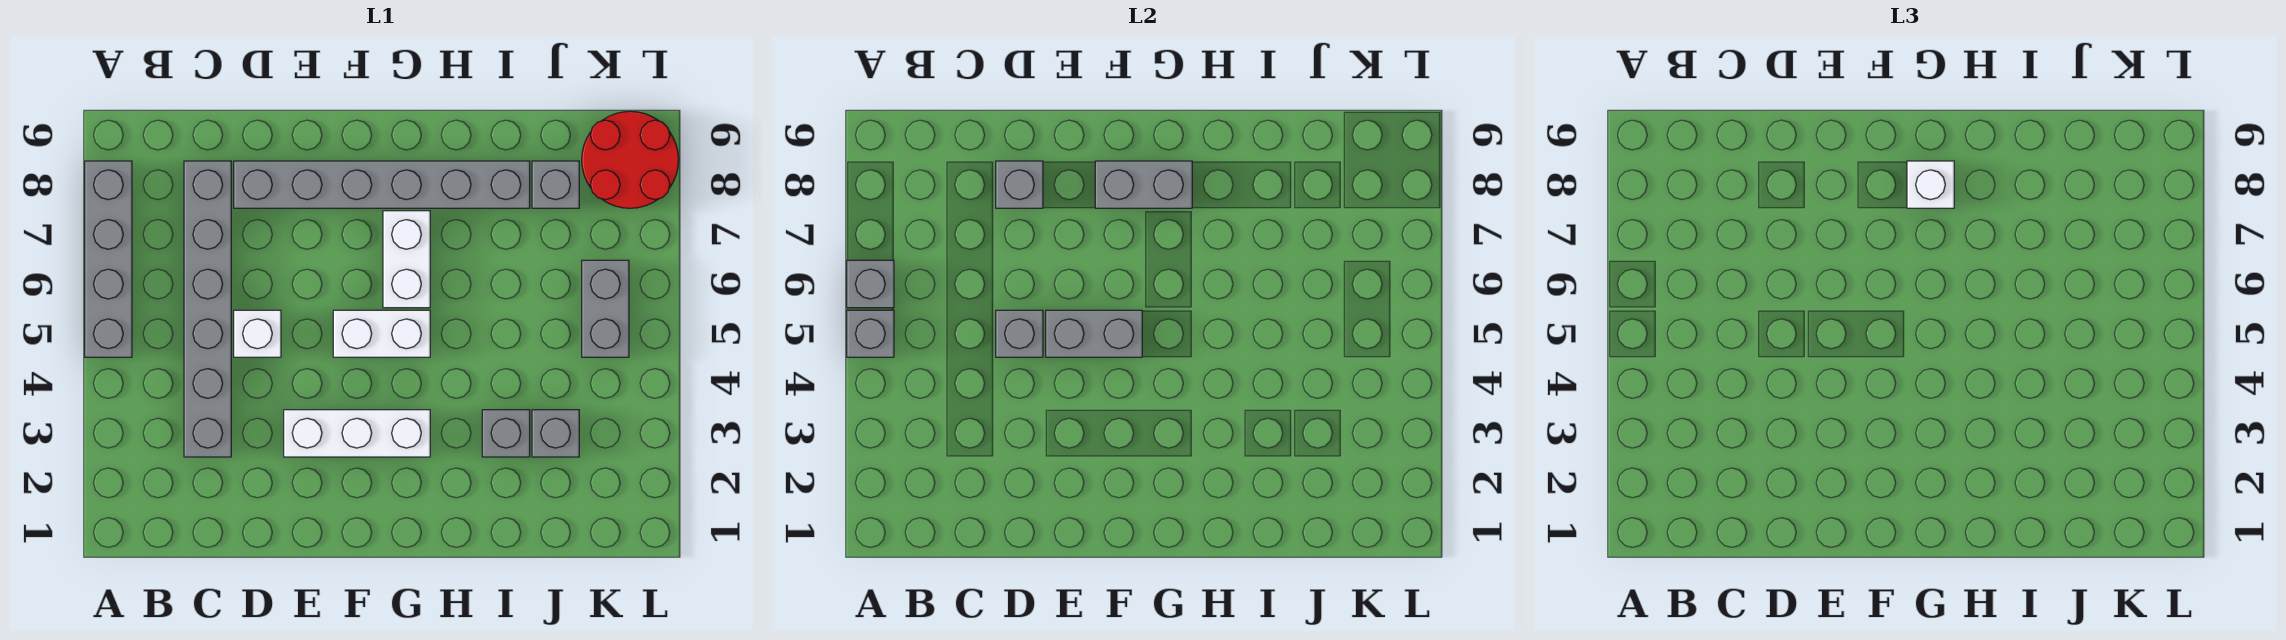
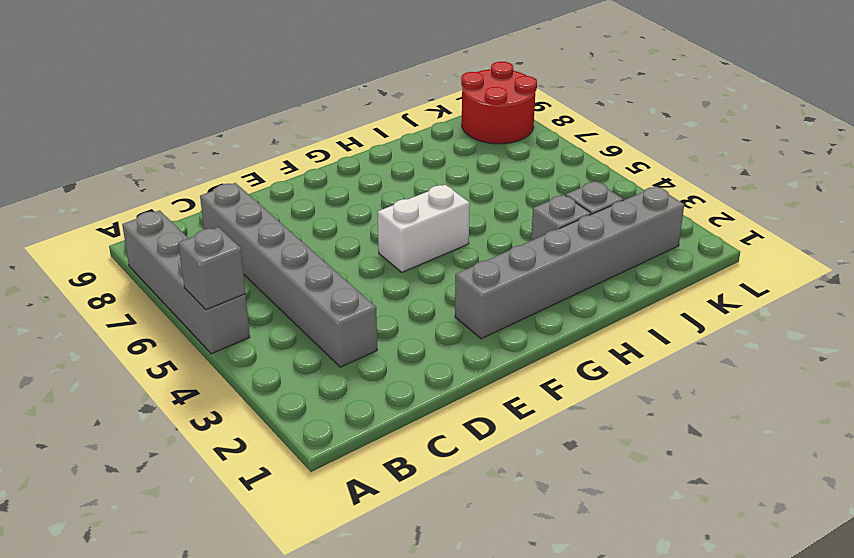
grey brick F2:K2 level 1 -> grey brick D8:I8 level 1
none -> white brick D5 level 1
none -> white brick E3:G3 level 1
none -> white brick G6:G7 level 1

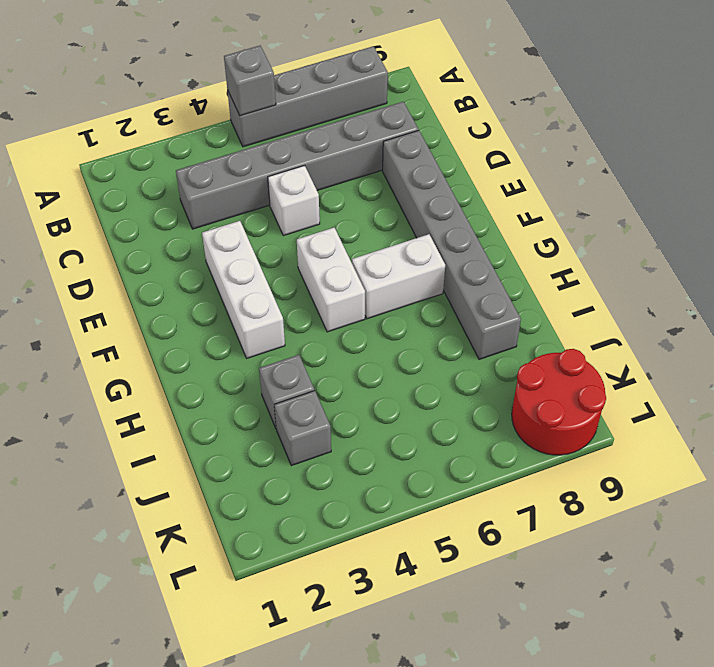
none -> grey brick J8 level 1
none -> grey brick K5:K6 level 1
none -> grey brick A6 level 2

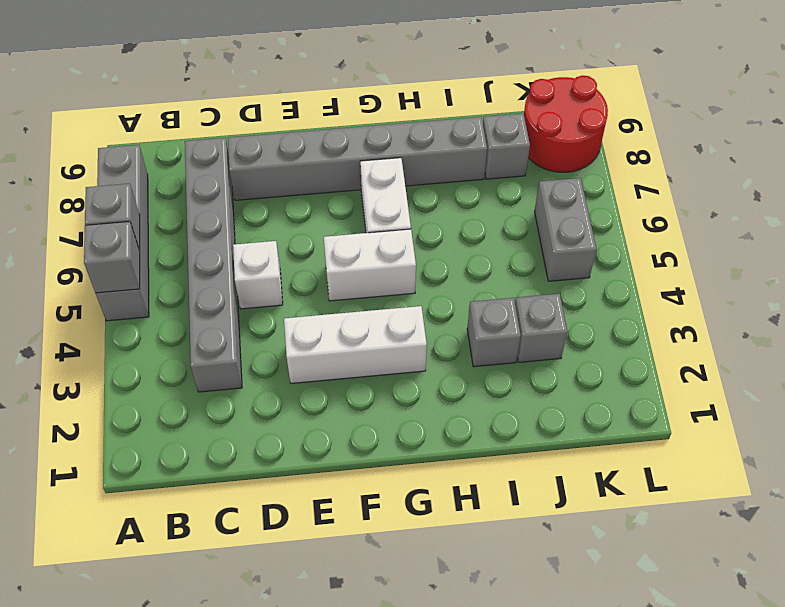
none -> grey brick D5 level 2
none -> grey brick D8 level 2
none -> grey brick E5:F5 level 2

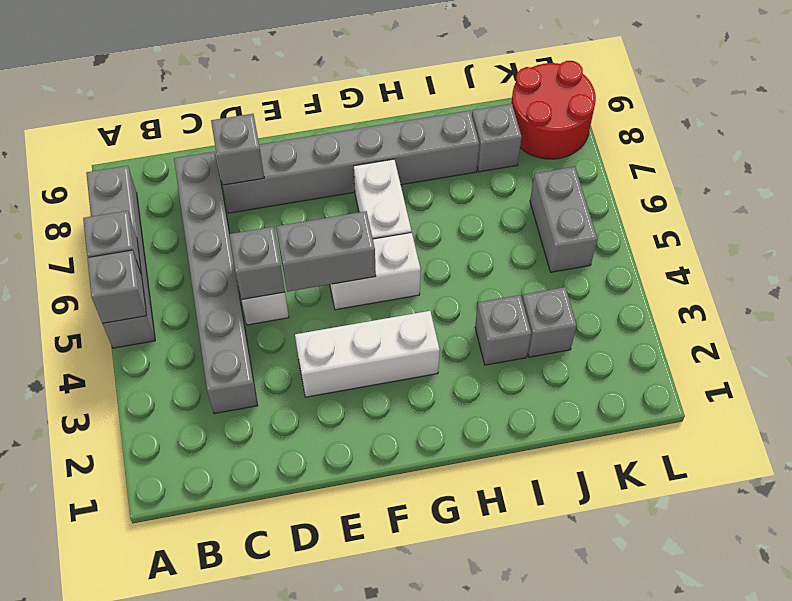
none -> grey brick F8:G8 level 2
none -> white brick G8 level 3

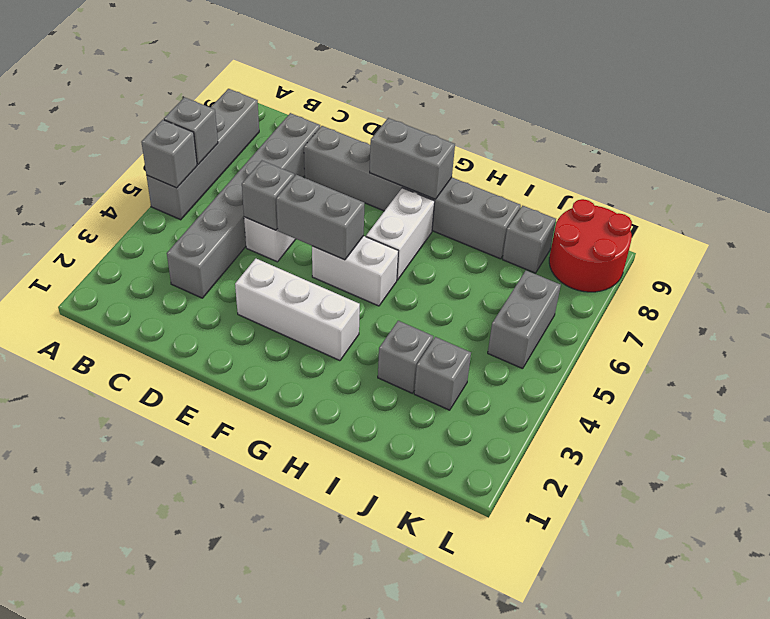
none -> grey brick D8 level 2
none -> white brick G8 level 3

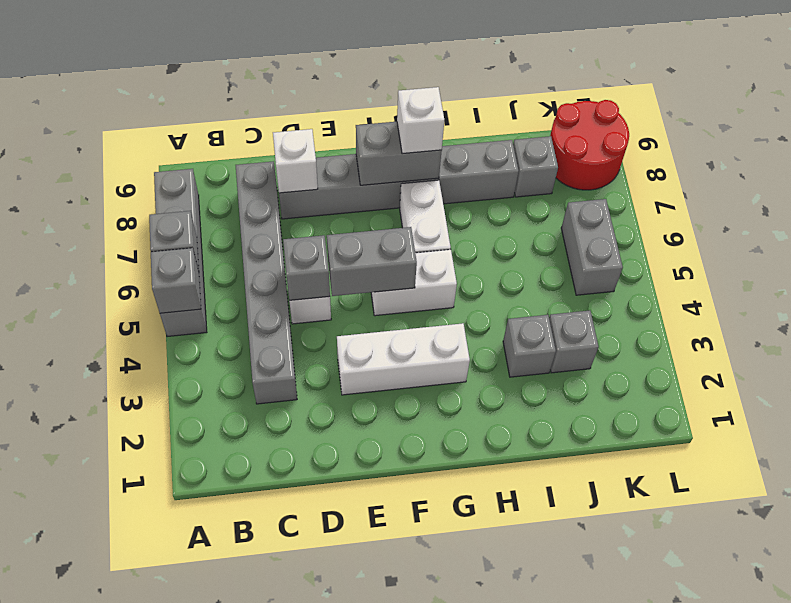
white brick D8 level 2 -> grey brick D8 level 2

